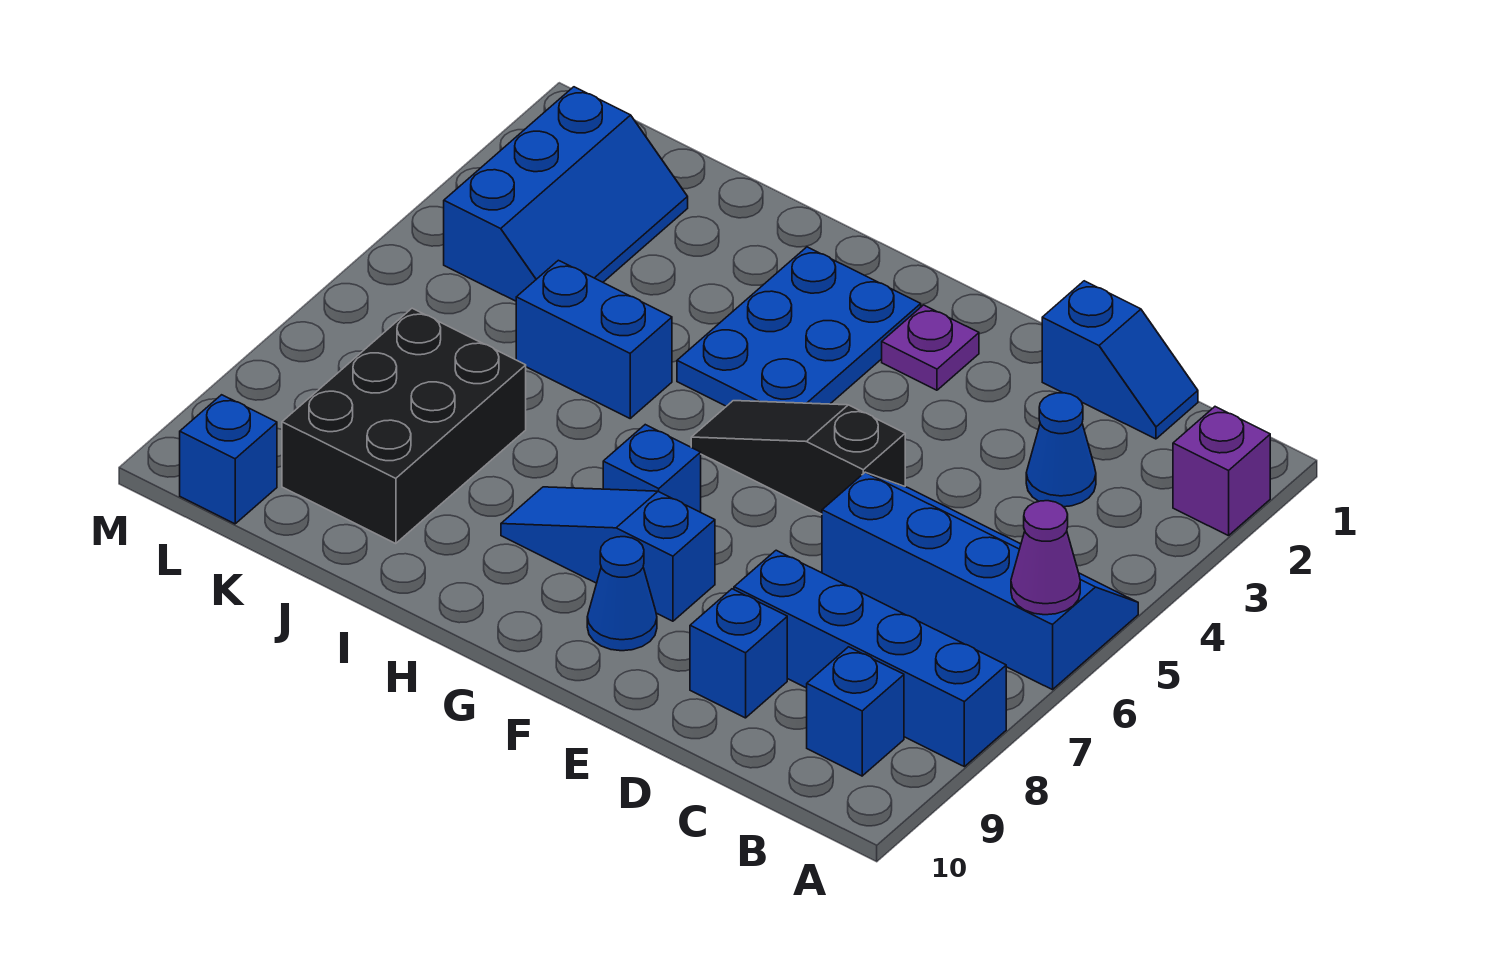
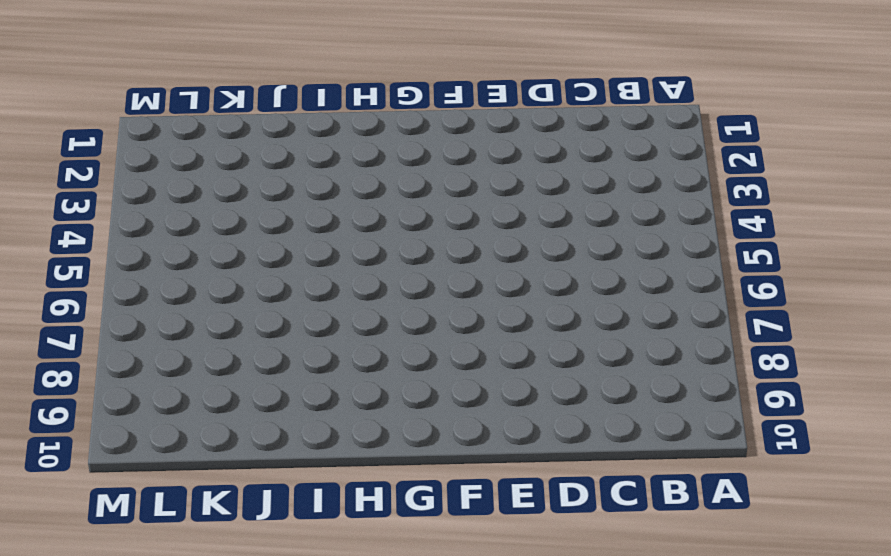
none -> purple brick A2 level 1
none -> blue slope A5:D6 level 1 top 6
none -> blue brick A8:D8 level 1

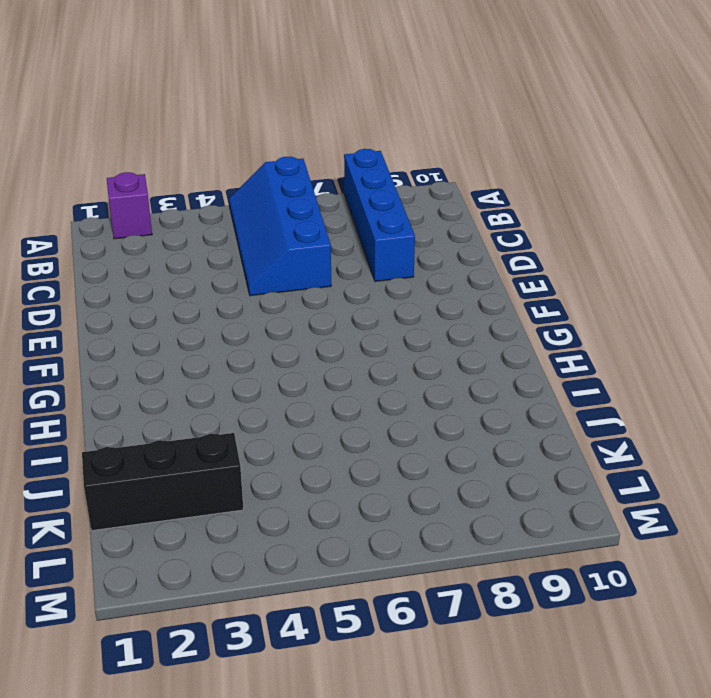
black brick K1:K3 level 1 -> blue slope K2:L4 level 1 top L
none -> blue brick B9 level 1
none -> blue slope C1:D1 level 1 top D
none -> blue cone C3 level 1

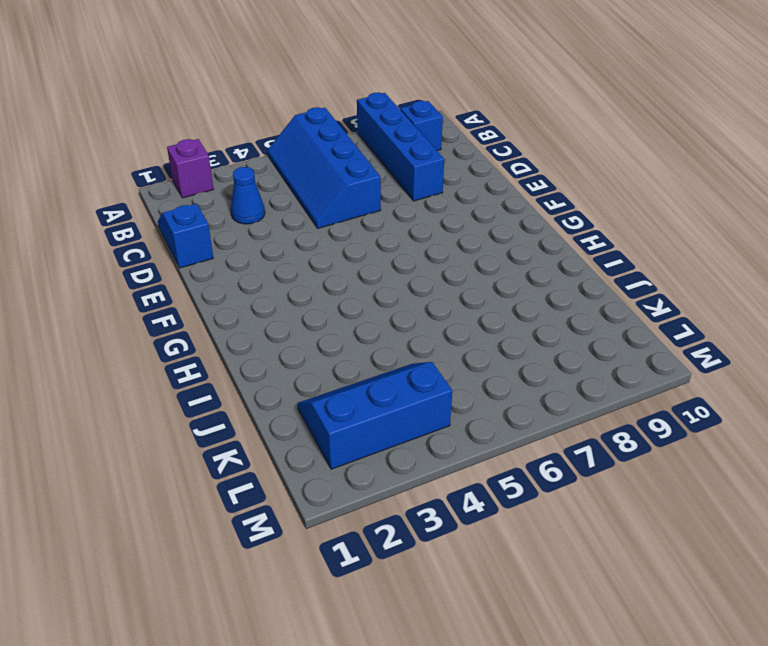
none -> blue brick D9 level 1
none -> black slope E5:G5 level 1 top E
none -> purple plate F2 level 1

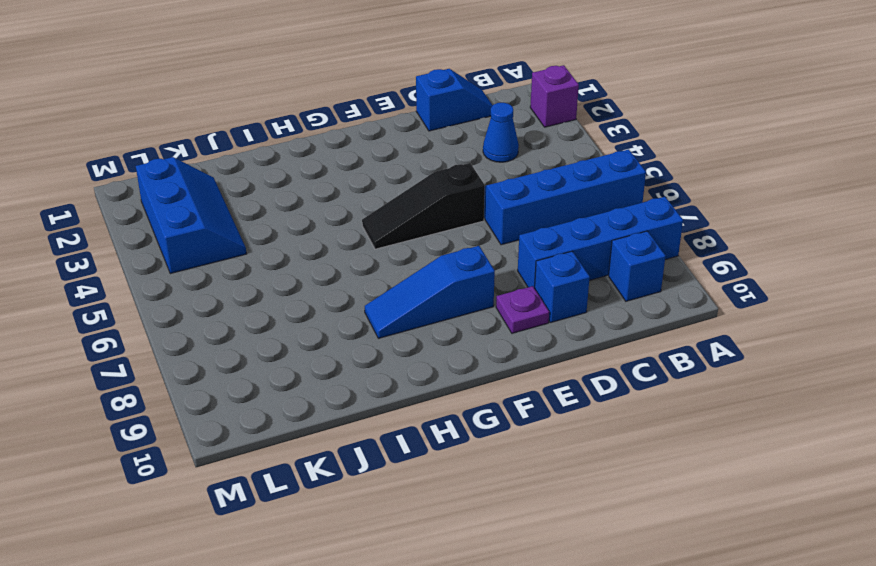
purple plate E9 level 1 -> purple plate F2 level 1
none -> blue cone F9 level 1
none -> blue plate G2:H4 level 1
none -> blue brick G7 level 1

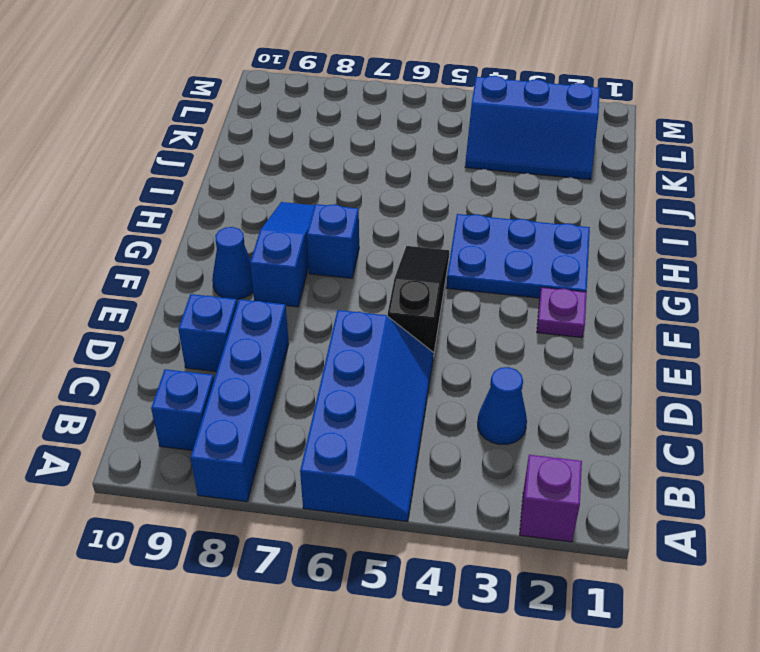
none -> blue slope C1:D1 level 1 top D
none -> blue brick I5:J5 level 1
none -> black brick J7:K9 level 1

